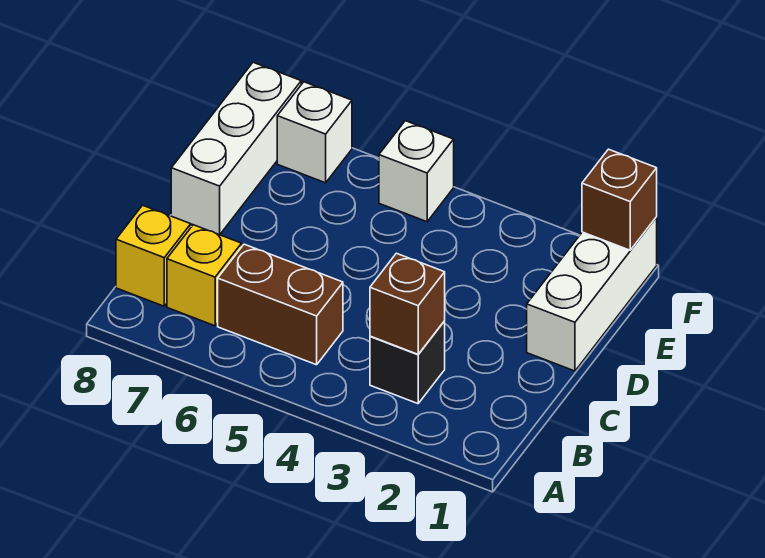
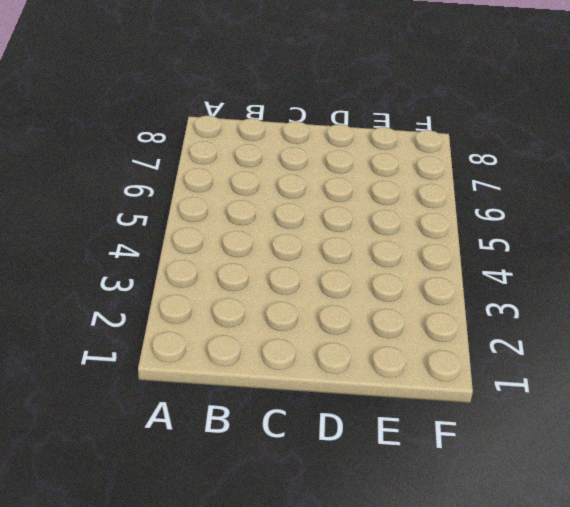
none -> black brick B3 level 1
none -> brown brick B5:B6 level 1

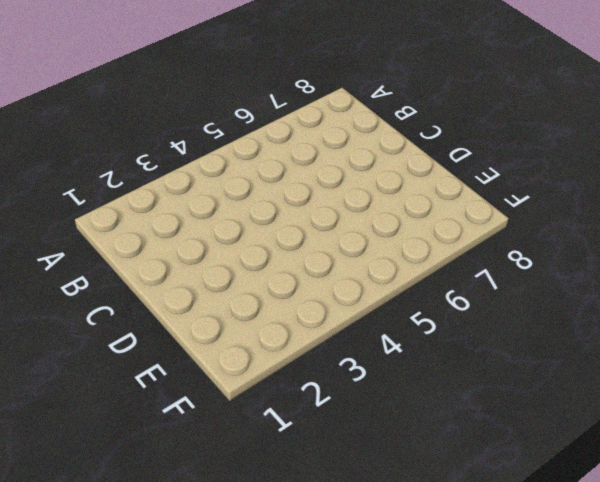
none -> black brick B3 level 1
none -> brown brick B5:B6 level 1

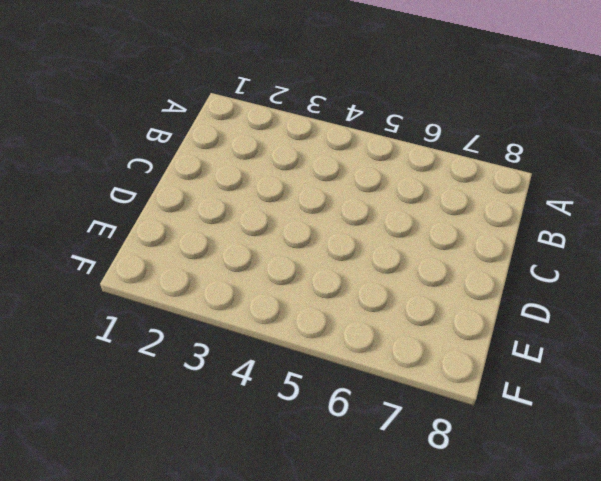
none -> black brick B3 level 1
none -> brown brick B5:B6 level 1

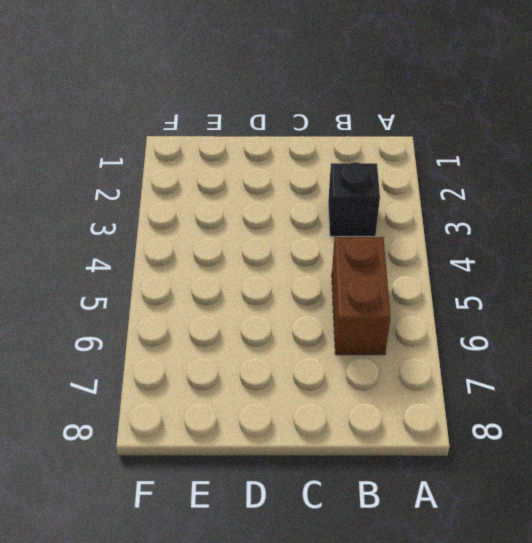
none -> yellow brick B7 level 1
none -> yellow brick B8 level 1

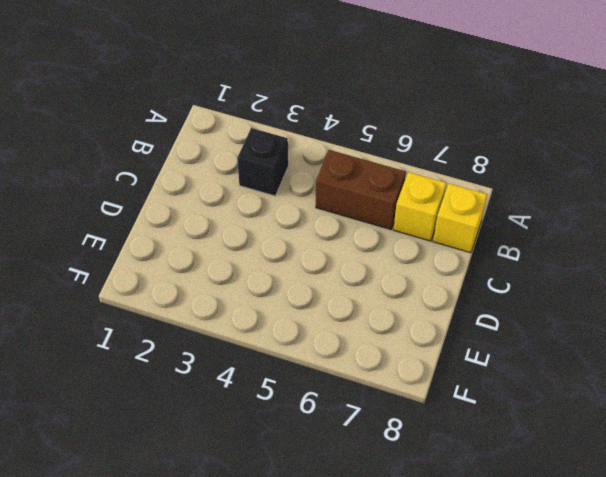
none -> white brick D1:F1 level 1
none -> white brick D8:F8 level 1

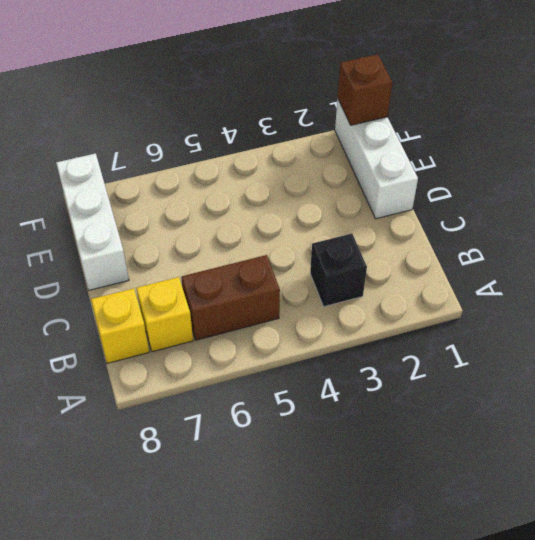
none -> white brick F5 level 1
none -> white brick F7 level 1

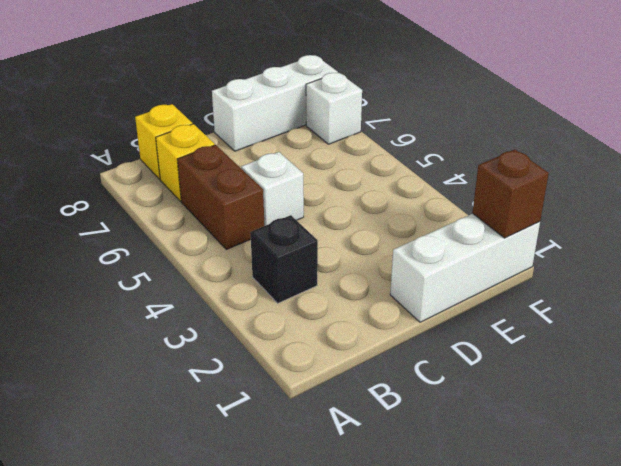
white brick C5 level 1 -> white brick F5 level 1
none -> brown brick B3 level 2

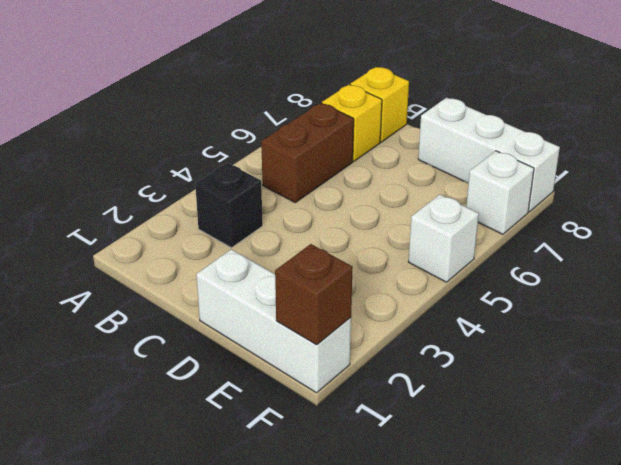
none -> brown brick B3 level 2

